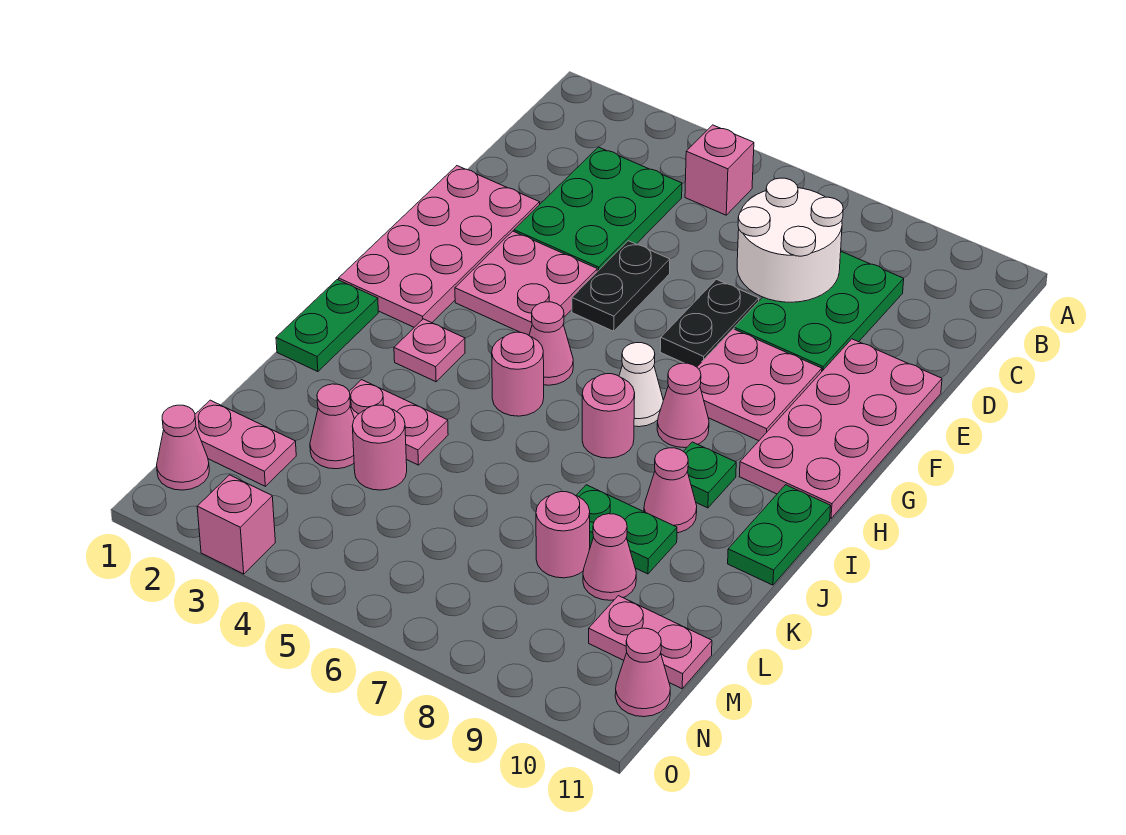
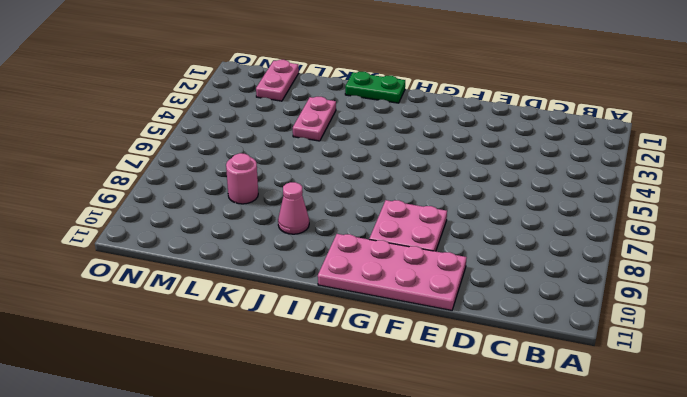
none -> pink brick B5 level 1
none -> green plate C3:E4 level 1
none -> green plate C8:E9 level 1
none -> pink plate E1:H2 level 1

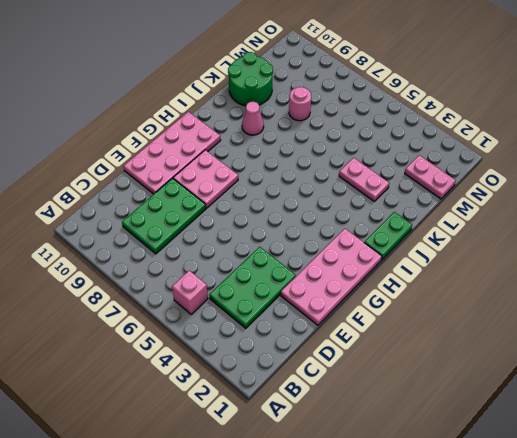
green round brick K10:L11 level 1 -> none
none -> black plate E5:F5 level 1
none -> black plate E7:F7 level 1
none -> pink plate F3:G4 level 1
none -> pink cone H5 level 1

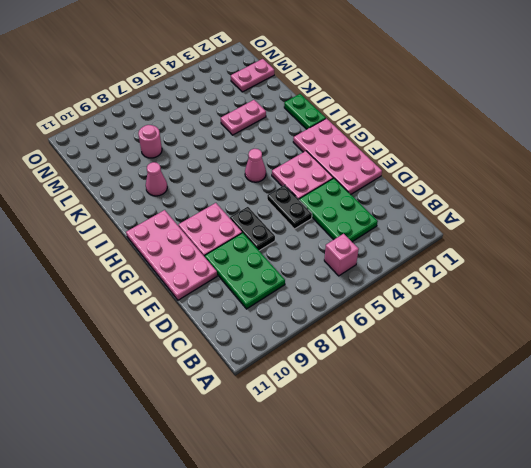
none -> white cone H7 level 1
none -> pink cone H8 level 1
none -> pink plate I3 level 1
none -> pink round brick I5 level 1

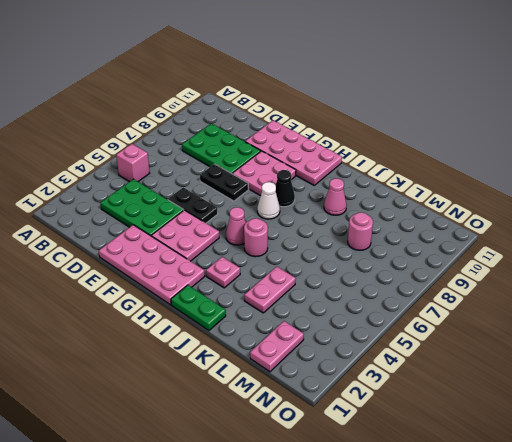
black cone H8 level 1 -> pink cone H8 level 1
none -> pink round brick I7 level 1
none -> green plate I9 level 1
none -> green plate I11:J11 level 1
none -> green plate K8:K9 level 1

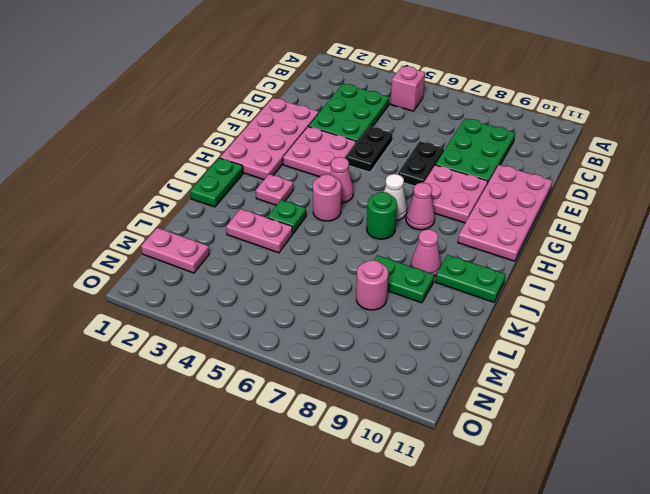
green round brick I7 level 1 -> pink round brick I7 level 1
green plate J4 level 1 -> green plate I9 level 1
green plate J10:J11 level 1 -> green plate I11:J11 level 1
none -> pink cone L3 level 1
none -> pink round brick L4 level 1
none -> pink cone L9 level 1
none -> pink plate M10:M11 level 1

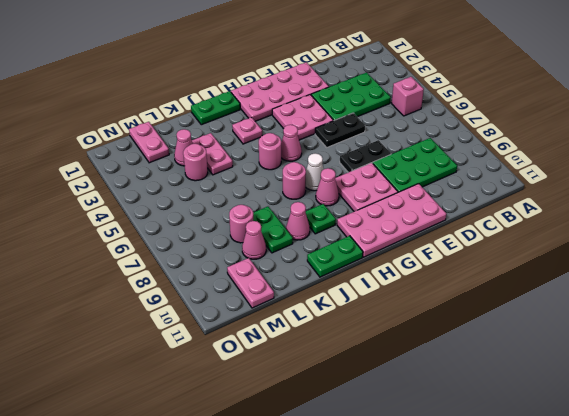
none -> pink cone N1 level 1
none -> pink cone N11 level 1
none -> pink brick O3 level 1
none -> white round brick C7:D8 level 2

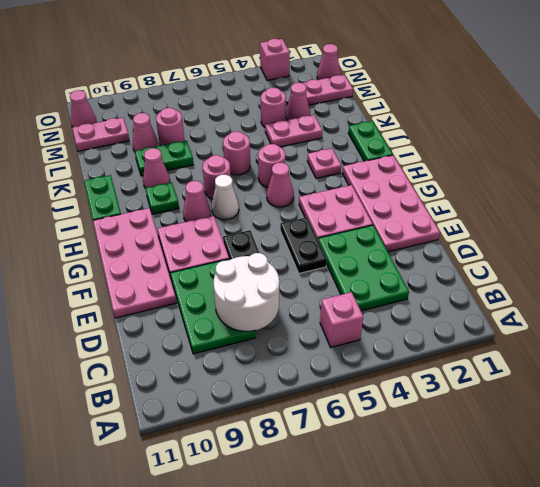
pink round brick J6 level 1 -> none

